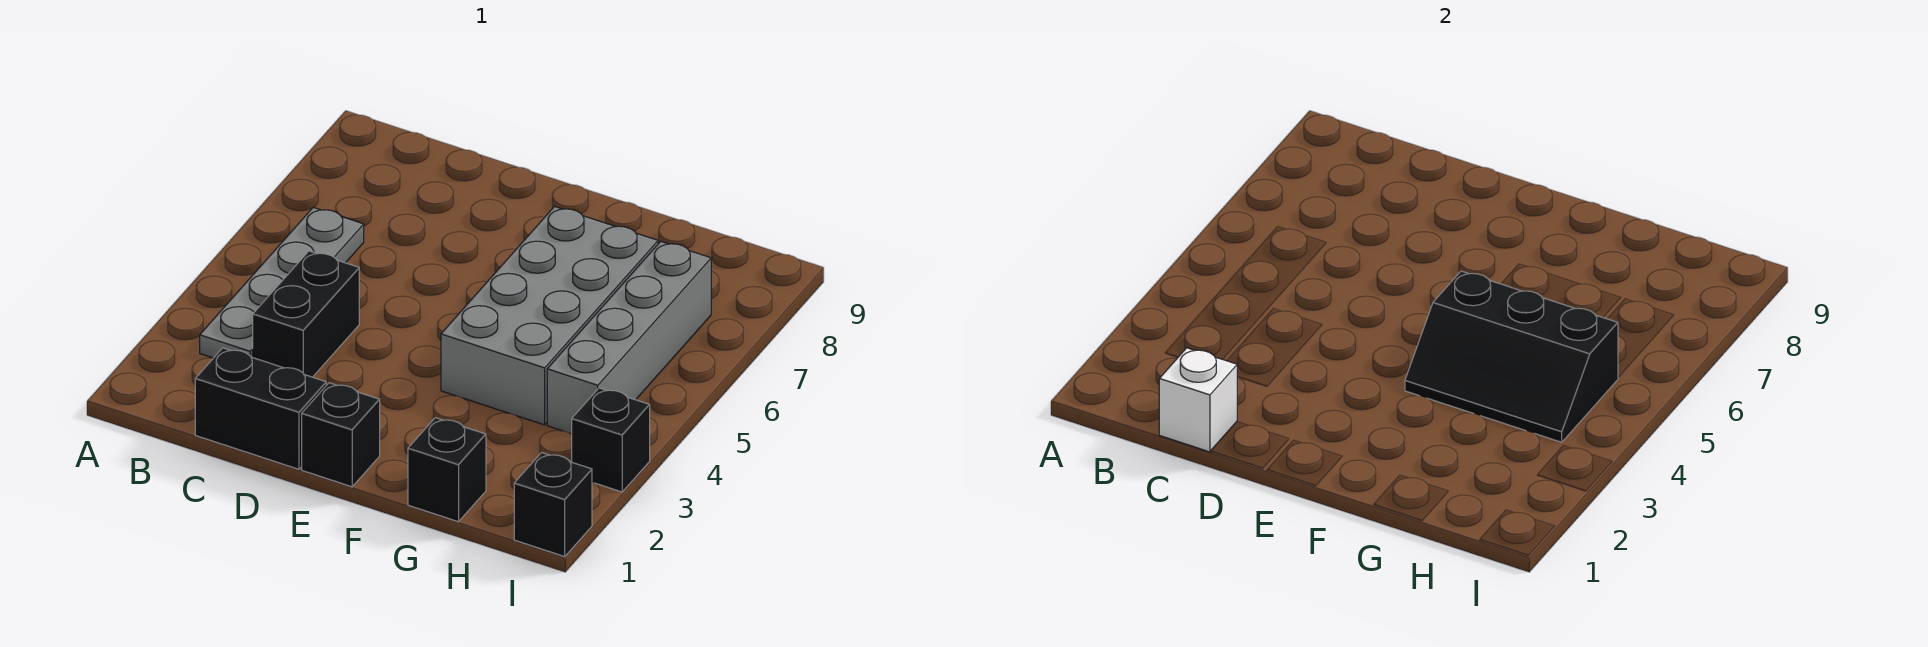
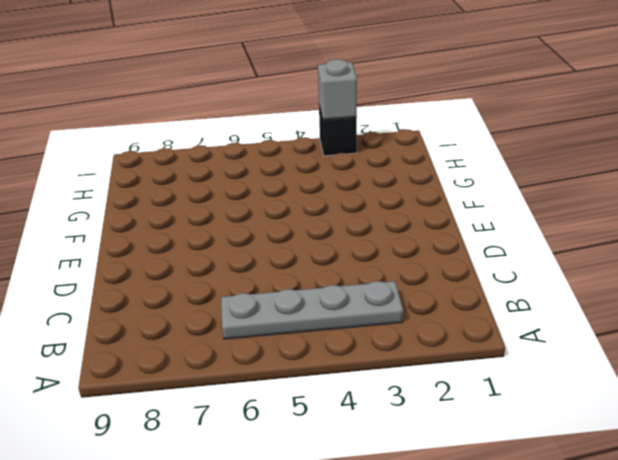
grey brick I3 level 2 -> none
none -> black brick C1:D1 level 1
none -> black brick C3:C4 level 1

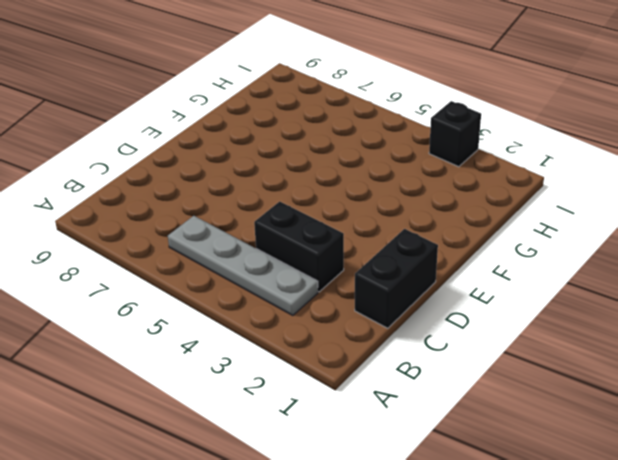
none -> black brick E1 level 1
none -> grey brick F4:G7 level 1

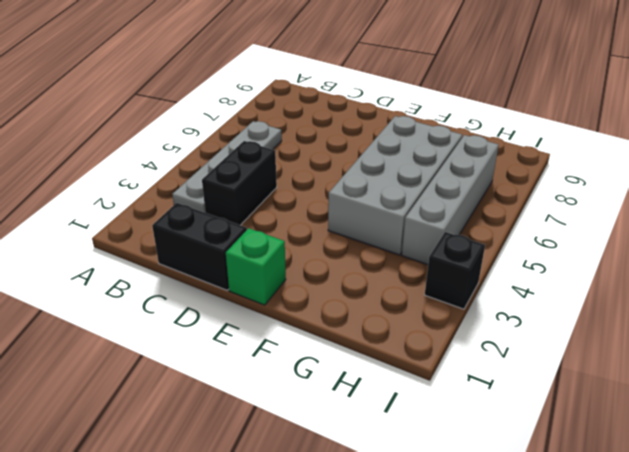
green brick E1 level 1 -> black brick E1 level 1
none -> black brick G1 level 1
none -> black brick I1 level 1

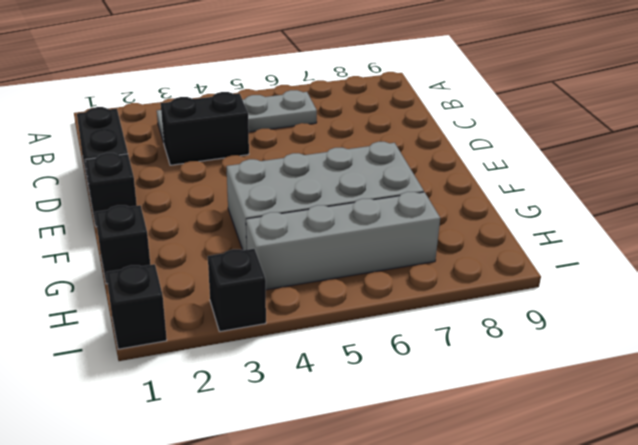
none -> white brick C1 level 2
none -> black slope F4:H5 level 2 top 5

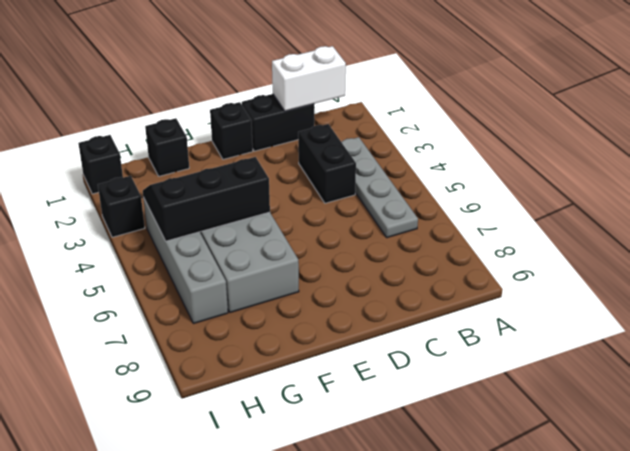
white brick B1:C1 level 2 -> white brick C1 level 2

